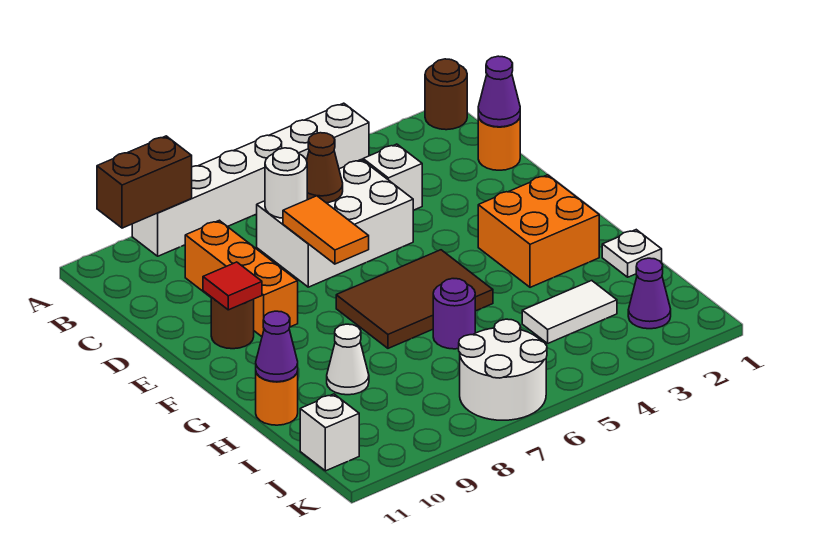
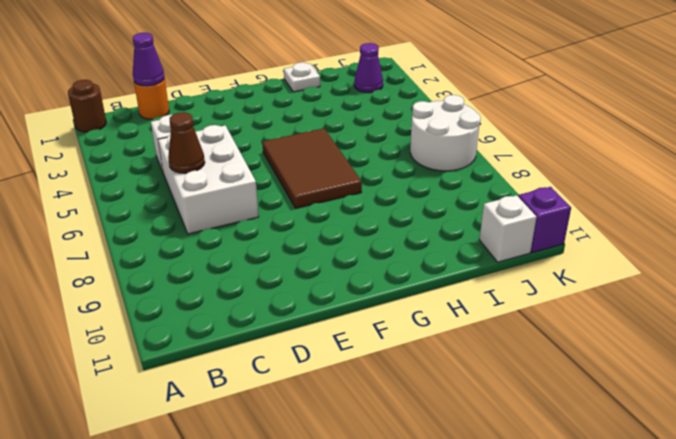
purple brick K11 level 1 -> none
none -> white brick A4:A9 level 1
none -> orange brick C9:E9 level 1
none -> brown round brick E10 level 1

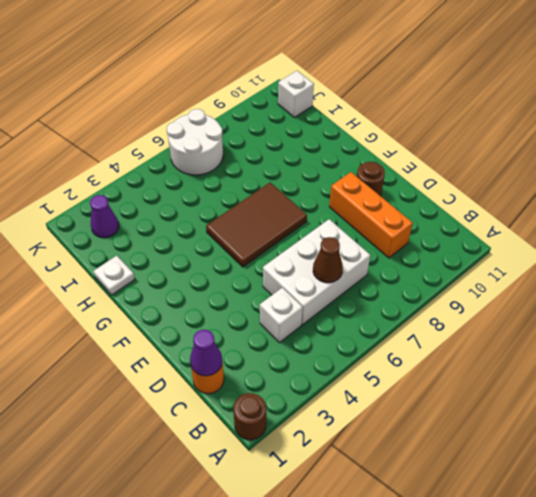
none -> white brick A4:A9 level 1
none -> orange brick F2:G3 level 1
none -> purple round brick H6 level 1

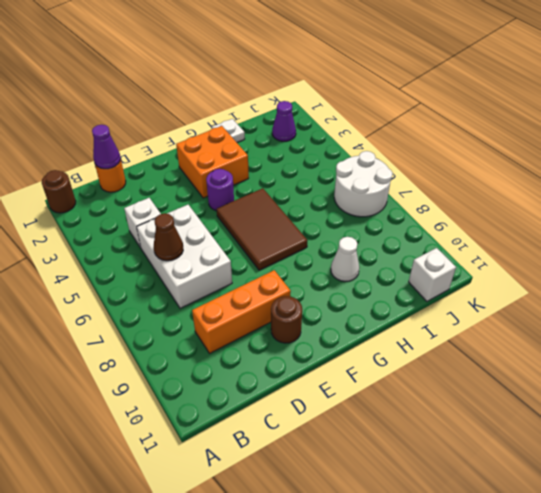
purple round brick F4 level 1 -> purple round brick H6 level 1
none -> white brick A4:A9 level 1
none -> orange round brick H11 level 1
none -> white tile I3:I4 level 1

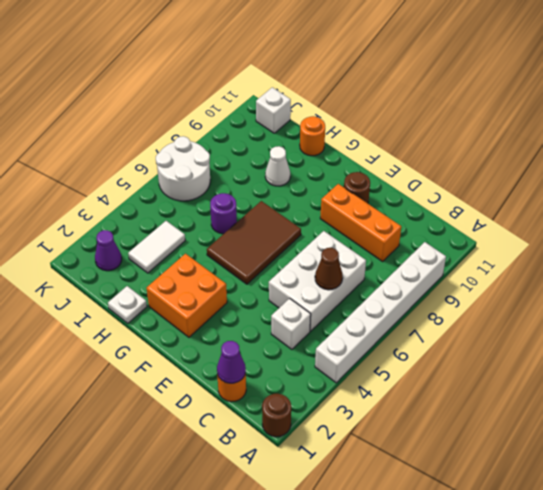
none -> brown brick A9:A10 level 2
none -> white round brick C7 level 2
none -> orange tile D7:E7 level 2

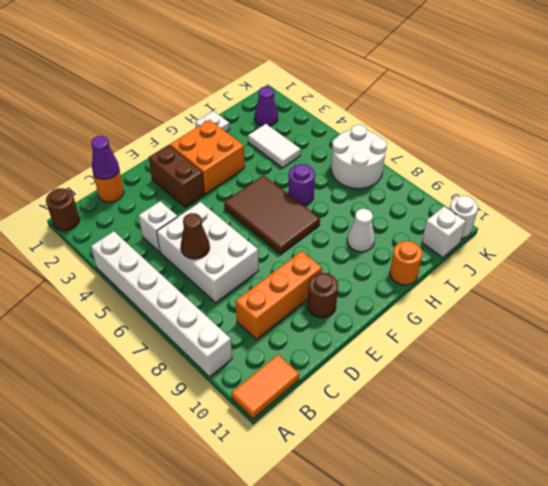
orange tile A11:B11 level 1 -> orange tile D7:E7 level 2
brown brick E2:E3 level 1 -> brown brick A9:A10 level 2
white round brick K11 level 1 -> white round brick C7 level 2
none -> red tile E10 level 2
none -> purple cone H11 level 2

